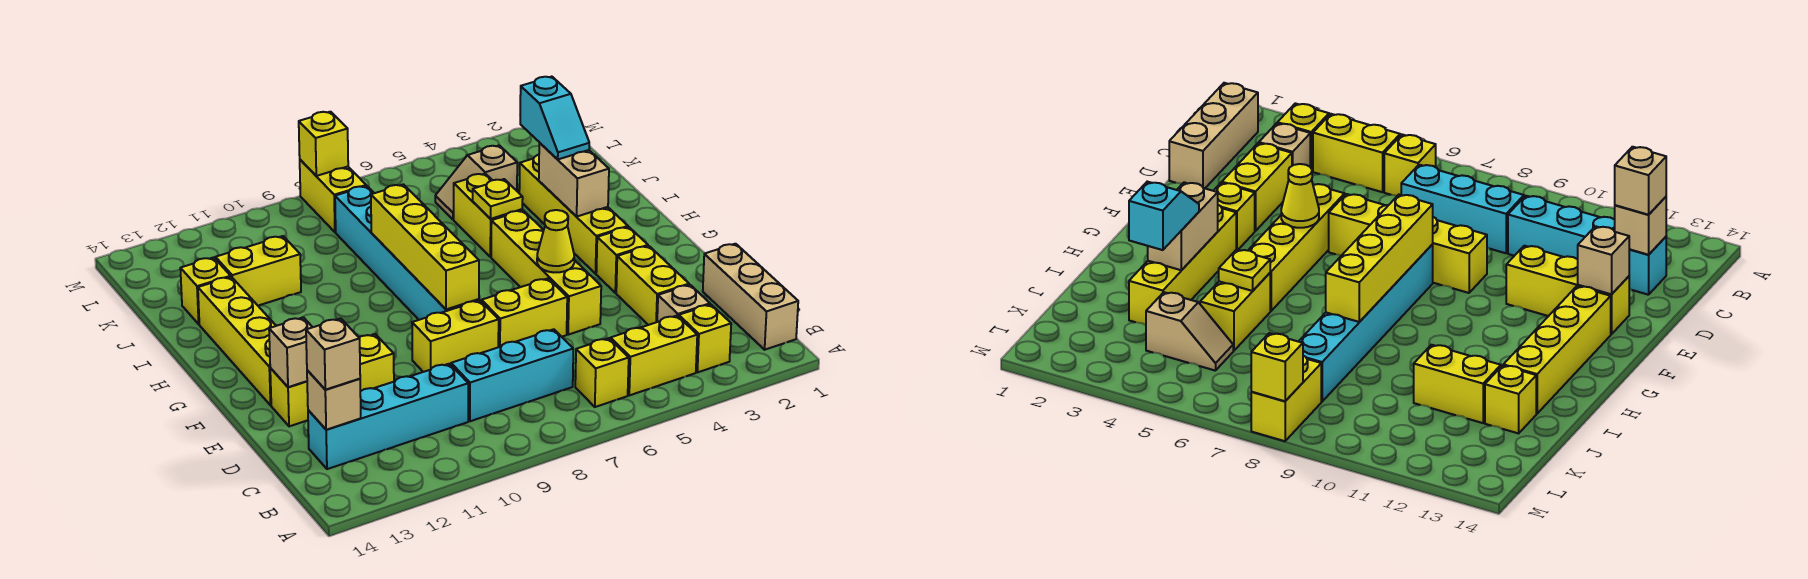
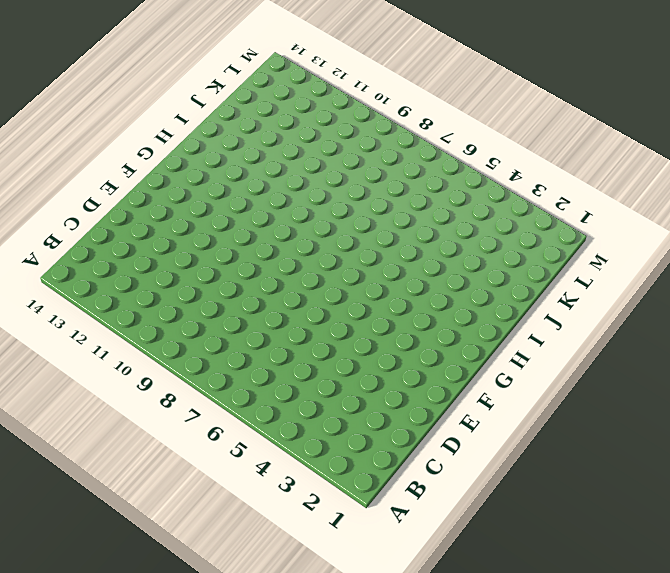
none -> tan brick B1:D1 level 1
none -> yellow brick B3 level 1
none -> yellow brick B4:B5 level 1
none -> yellow brick B6 level 1

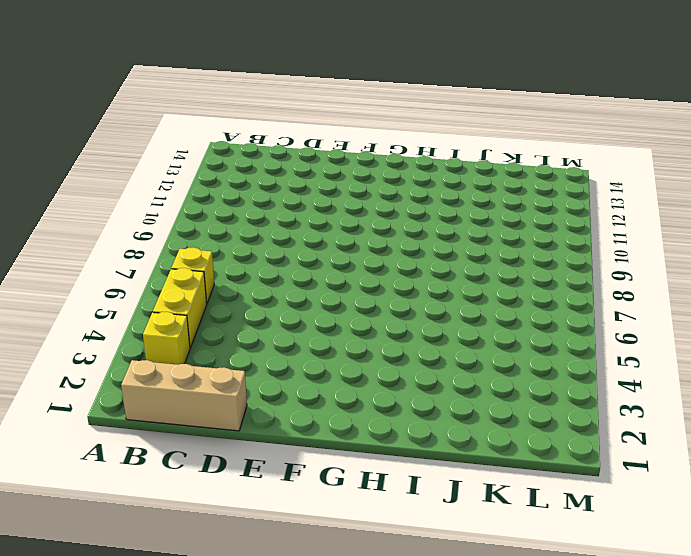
none -> tan brick C3 level 1
none -> cyan brick C7:C9 level 1
none -> cyan brick C10:C13 level 1
none -> yellow brick D3:E3 level 1

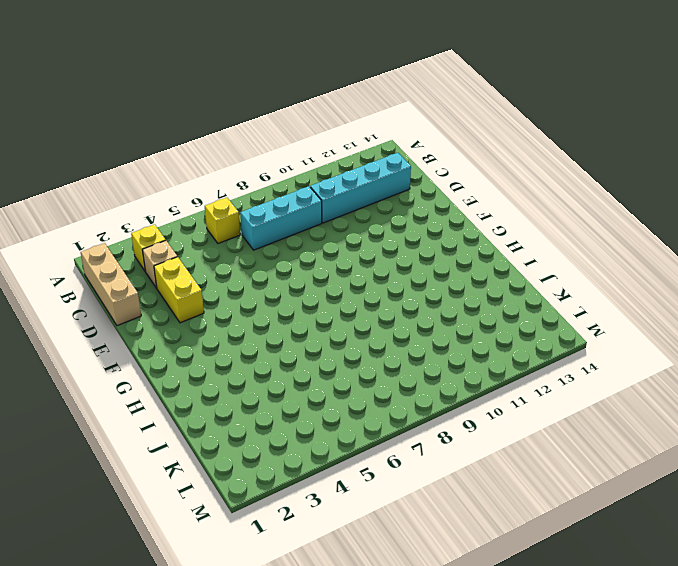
none -> yellow brick B4:B5 level 1
none -> yellow brick E5:H5 level 1
none -> yellow brick E6:E7 level 1
none -> yellow brick E8:E9 level 1

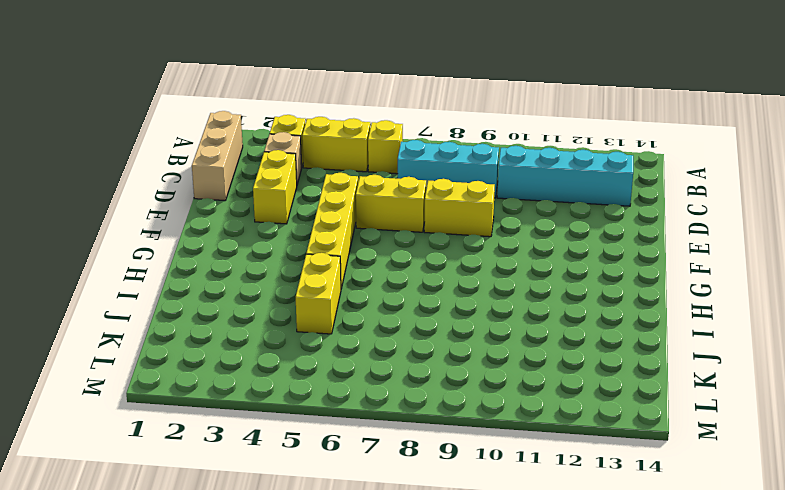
none -> yellow brick E11:E13 level 1
none -> yellow brick F3 level 1
none -> cyan brick F8:K8 level 1
none -> yellow brick F13:I13 level 1

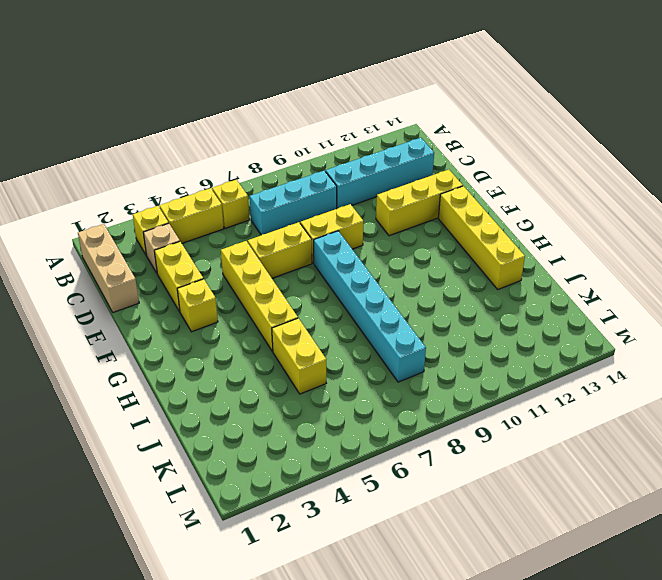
none -> yellow brick G3:J3 level 1
none -> yellow brick J11:J12 level 1
none -> yellow brick J13 level 1
none -> tan slope K4:K5 level 1 top 4

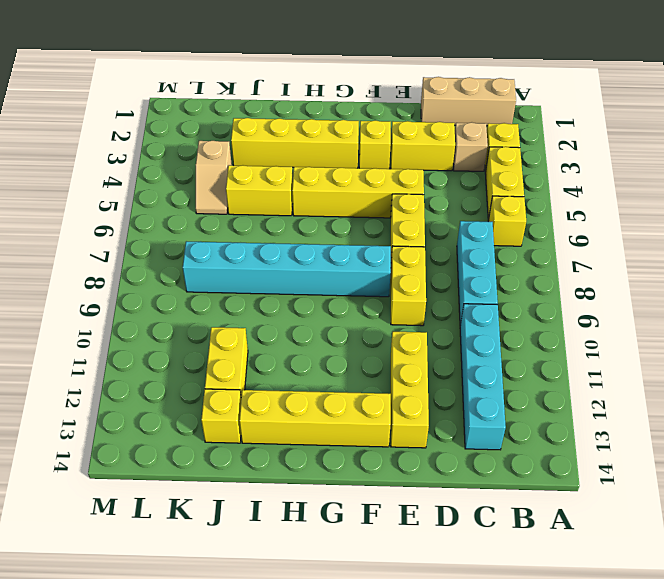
none -> yellow brick L8:M8 level 1
none -> tan brick C13 level 2
none -> tan brick E13 level 2
none -> yellow cone F5 level 2

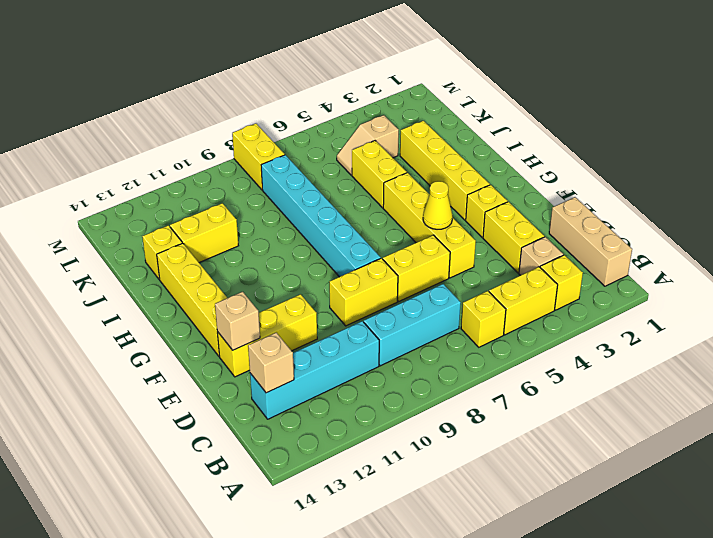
none -> yellow brick F8:I8 level 2
none -> tan brick H3:I3 level 2
none -> yellow plate I5 level 2
none -> yellow brick M8 level 2

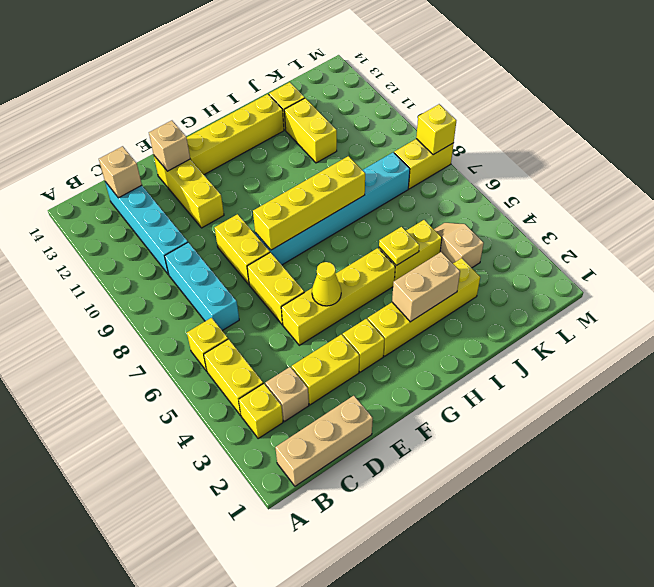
none -> tan brick C13 level 3
none -> cyan slope I3:J3 level 3 top J

